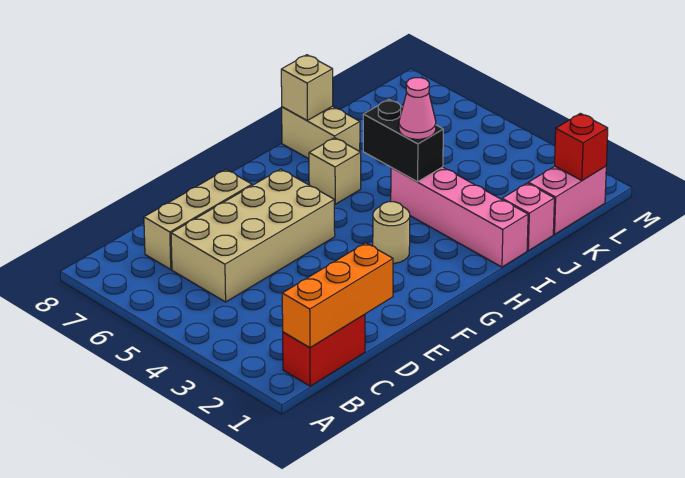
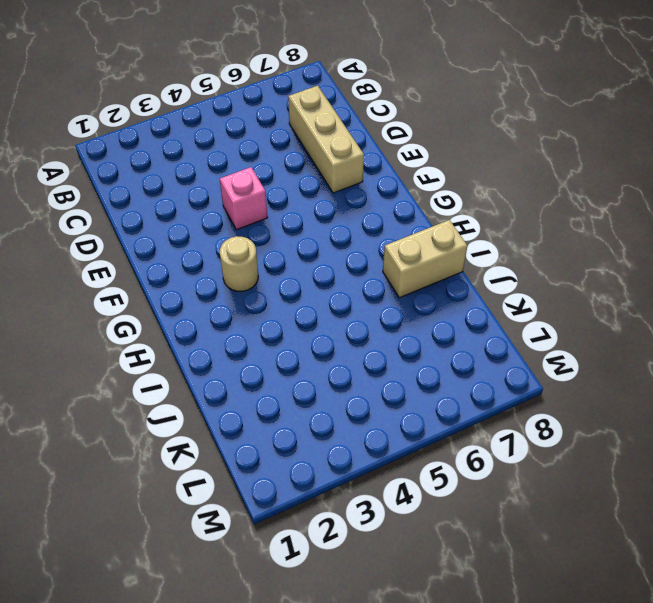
pink brick E4 level 1 -> pink brick J1 level 1
none -> red brick B1:C1 level 1
none -> tan brick C5:F6 level 1
none -> tan brick H6 level 1

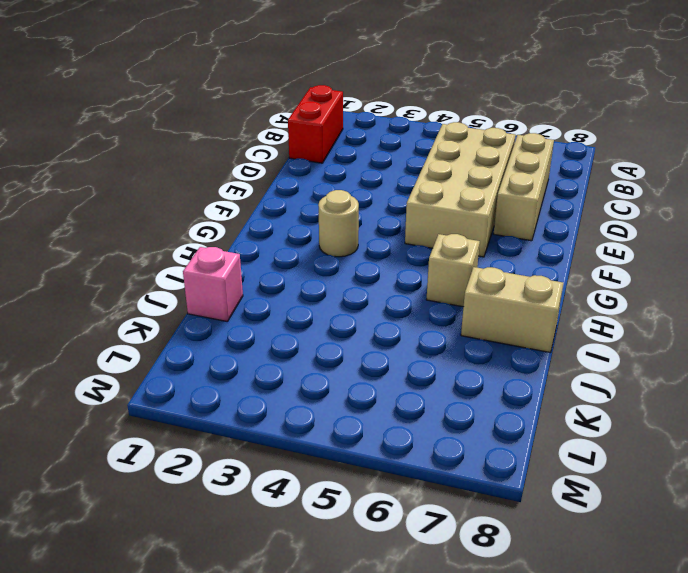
none -> pink brick I1:I4 level 1
none -> pink brick K1:L1 level 1
none -> orange brick B1:D1 level 2

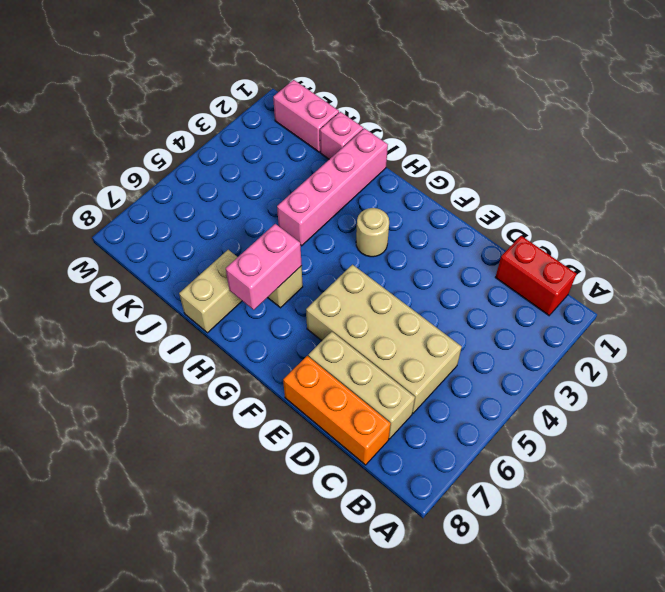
orange brick C8:E8 level 1 -> orange brick B1:D1 level 2
pink brick H6:H7 level 2 -> none
none -> black brick I4:I5 level 2
none -> tan brick I8 level 2
none -> red brick L1 level 2

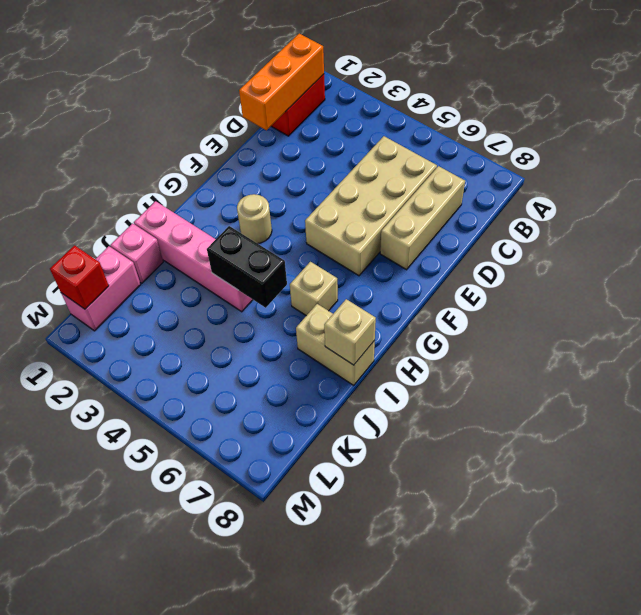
none -> pink cone I4 level 3

